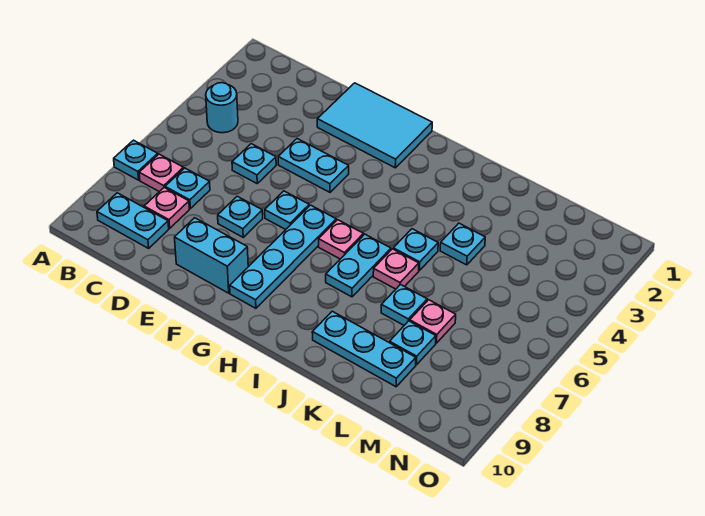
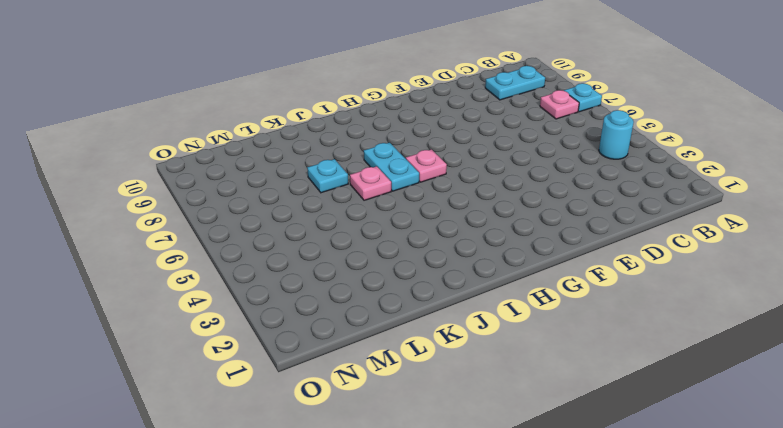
none -> cyan plate C7 level 1
none -> pink plate C8 level 1
none -> cyan plate D5 level 1

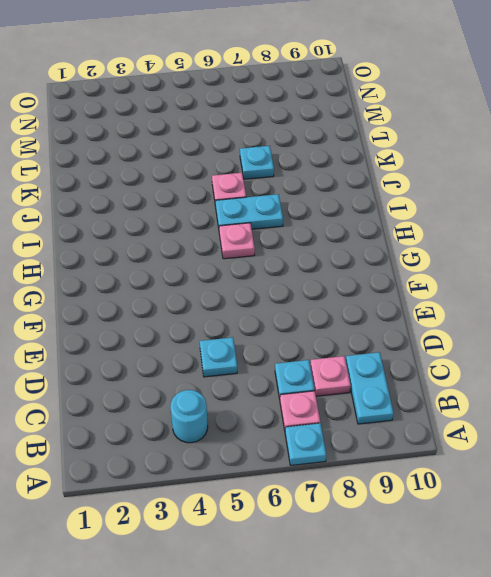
none -> cyan tile E1:G2 level 1
none -> cyan plate E4:F4 level 1
none -> cyan plate E7 level 1

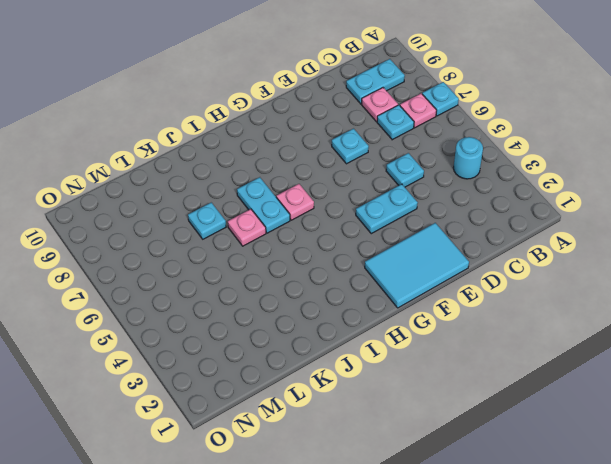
none -> cyan brick E9:F9 level 1
none -> cyan plate F6 level 1
none -> cyan plate G6:G9 level 1

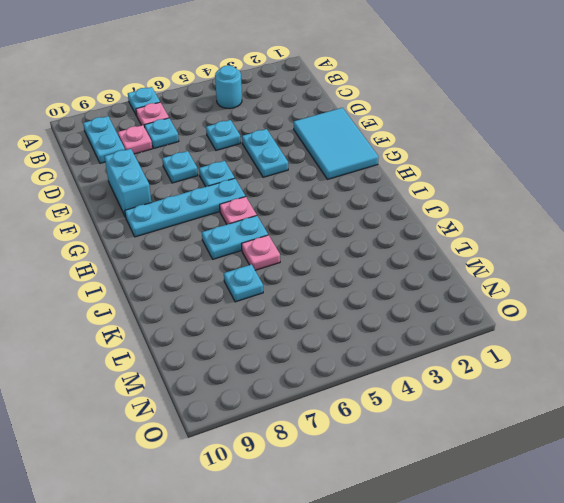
none -> cyan plate J5 level 1
none -> cyan plate J9:L9 level 1
none -> cyan plate K4 level 1

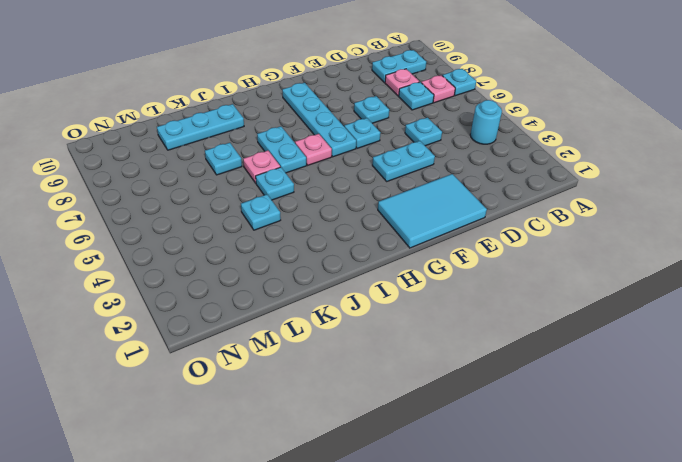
none -> cyan brick E9:F9 level 1
none -> pink plate L7 level 1
none -> cyan plate L8 level 1

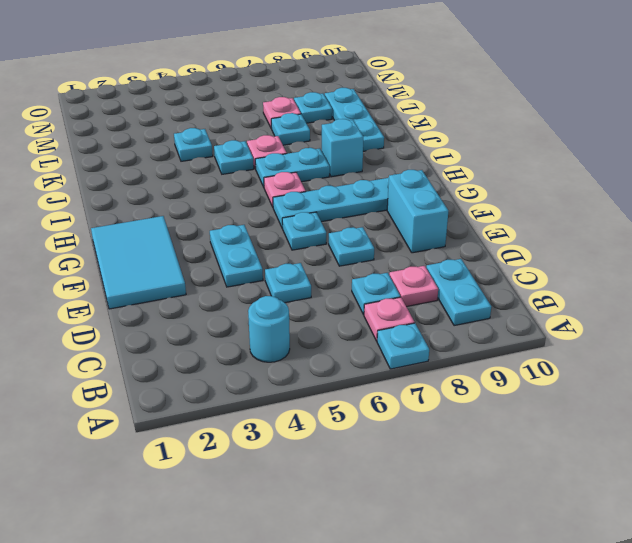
cyan brick I8 level 1 -> none

